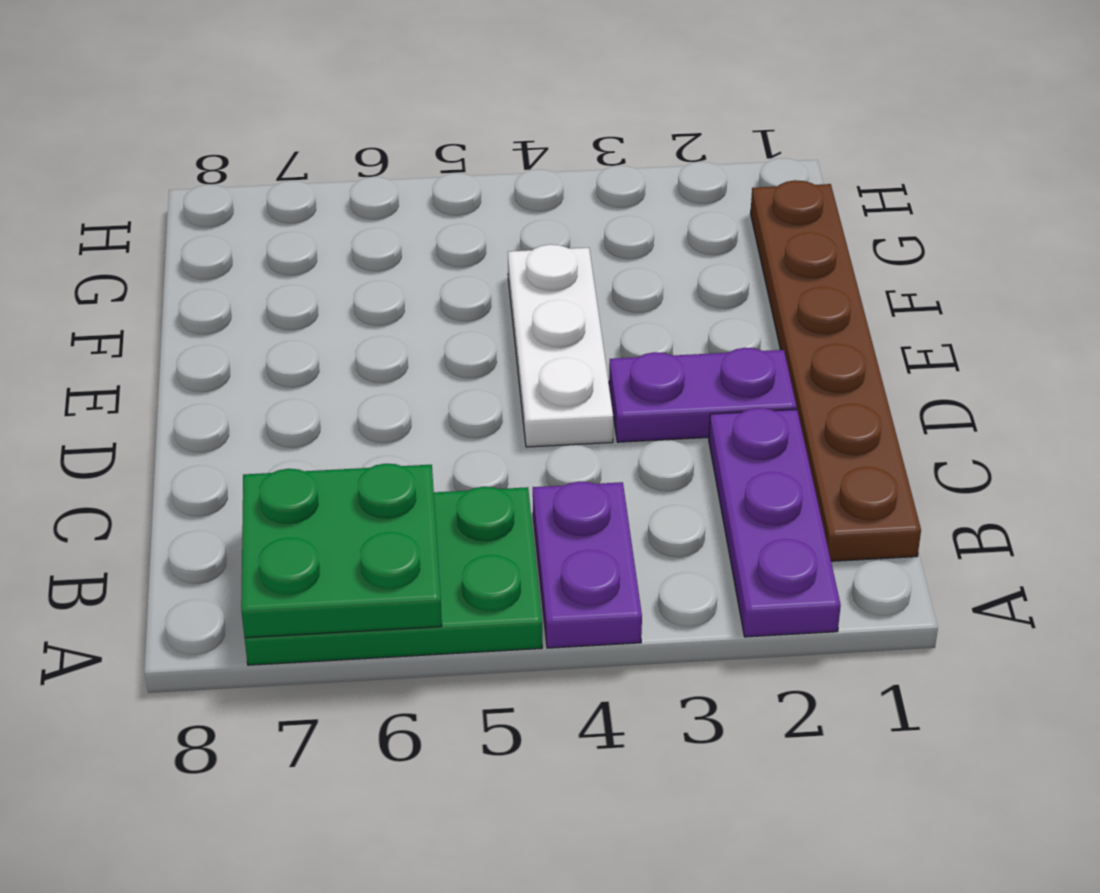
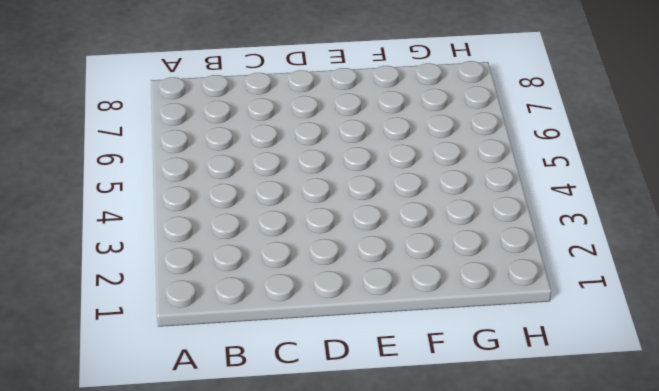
none -> purple plate A2:C2 level 1
none -> purple plate A4:B4 level 1

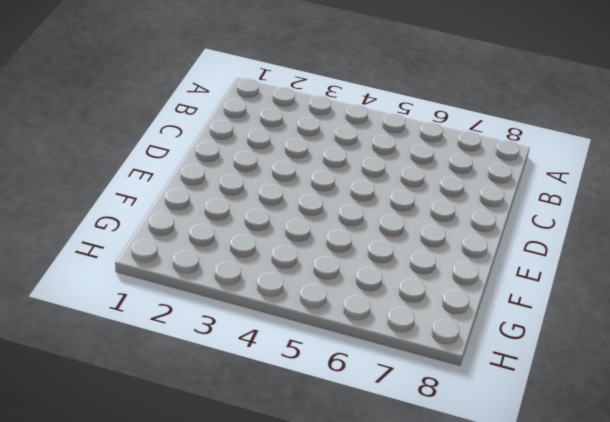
none -> purple plate A2:C2 level 1
none -> purple plate A4:B4 level 1

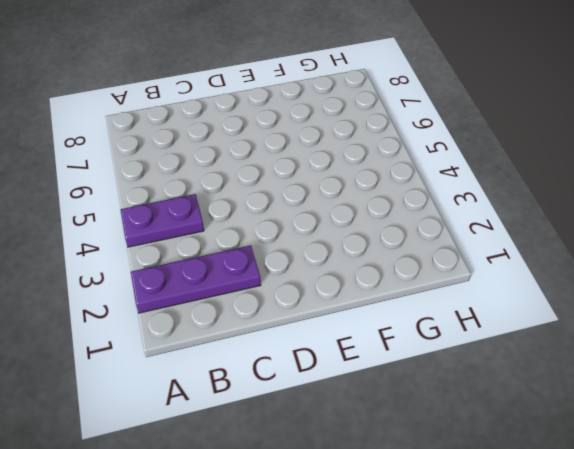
none -> green plate A5:B7 level 1
none -> brown plate B1:G1 level 1

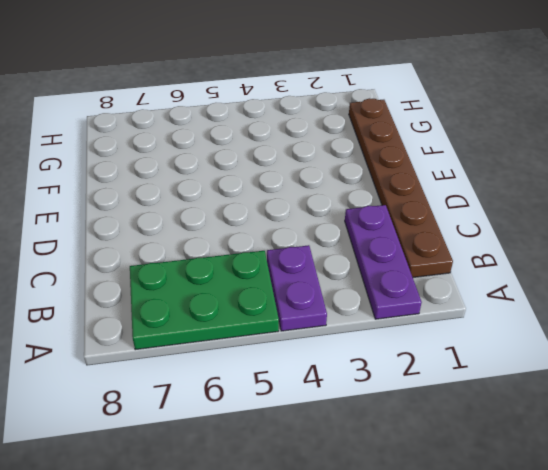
none -> purple plate D2:D3 level 1
none -> white plate D4:F4 level 1

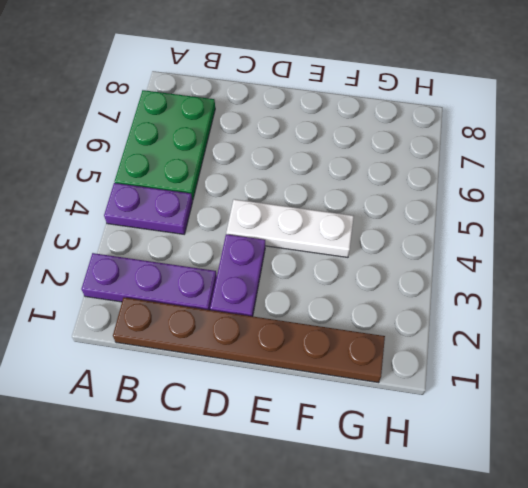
none -> green plate A6:B7 level 2

